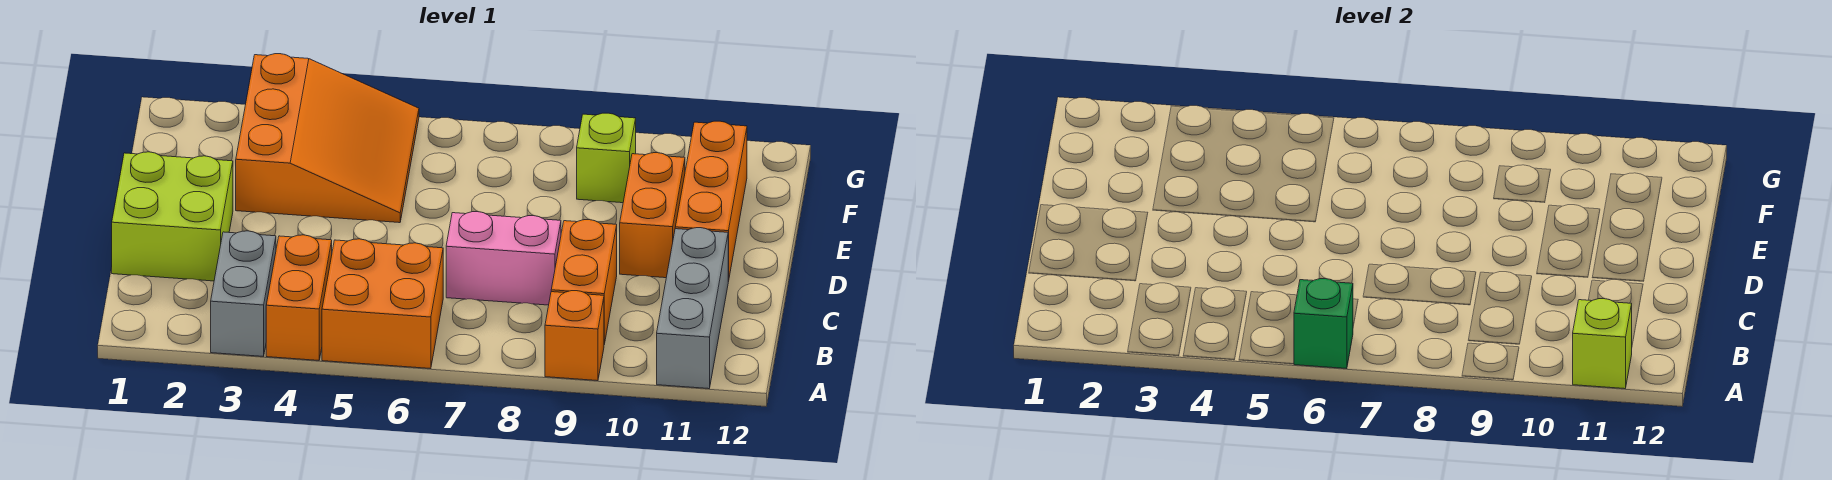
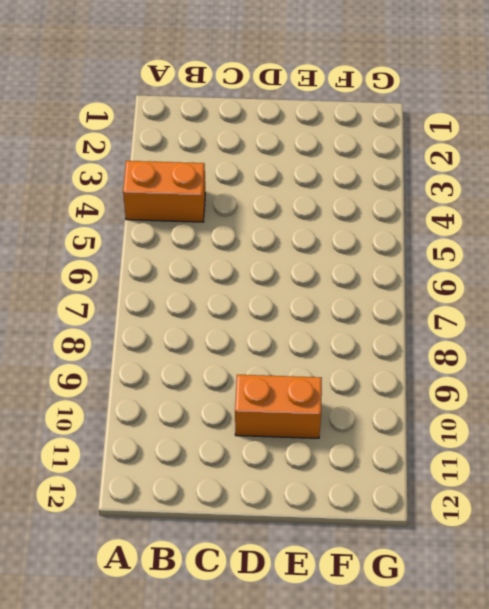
none -> grey brick A3:B3 level 1
none -> orange brick A5:B6 level 1
none -> orange brick A9 level 1

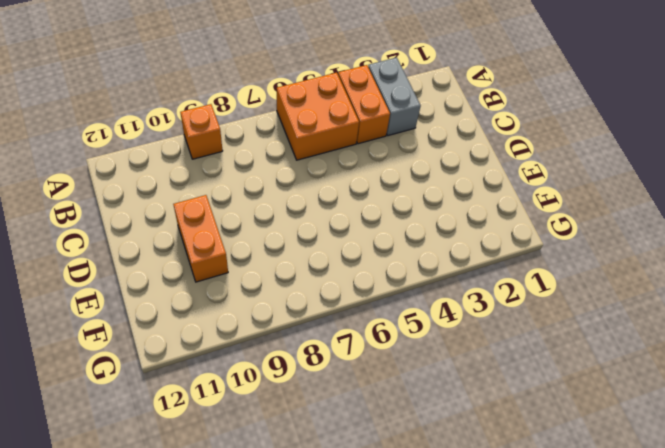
none -> grey brick A11:C11 level 1
none -> orange brick B9:C9 level 1
none -> lime brick C1:D2 level 1

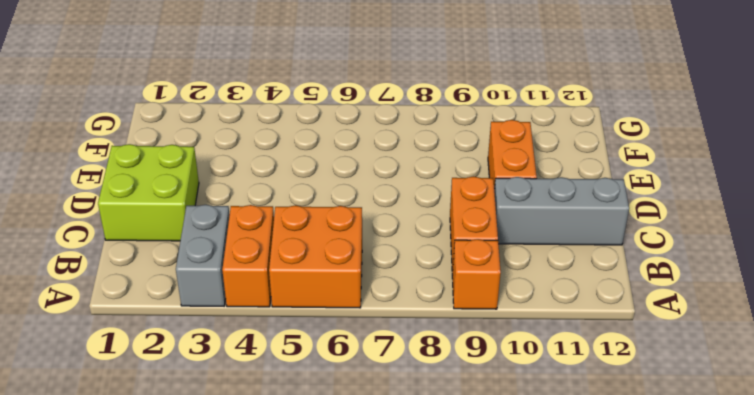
grey brick C10:C12 level 1 -> grey brick A11:C11 level 1
none -> pink brick C7:C8 level 1
none -> orange brick D11:F11 level 1
none -> orange slope E3:G5 level 1 top 3

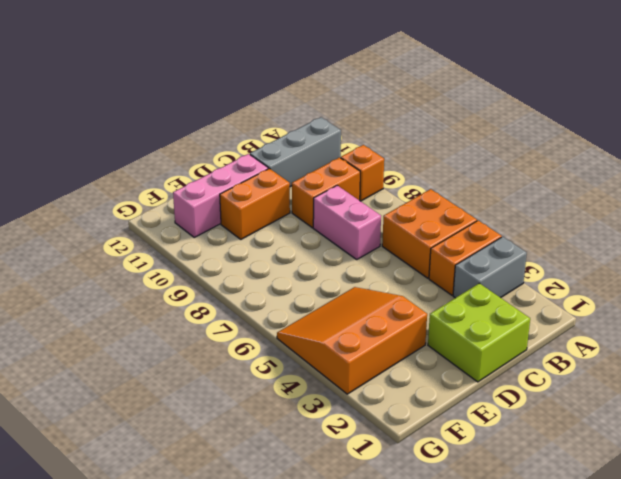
pink brick D11:F11 level 1 -> orange brick D11:F11 level 1
none -> lime brick F9 level 1
none -> green brick A6 level 2
none -> lime brick A11 level 2

